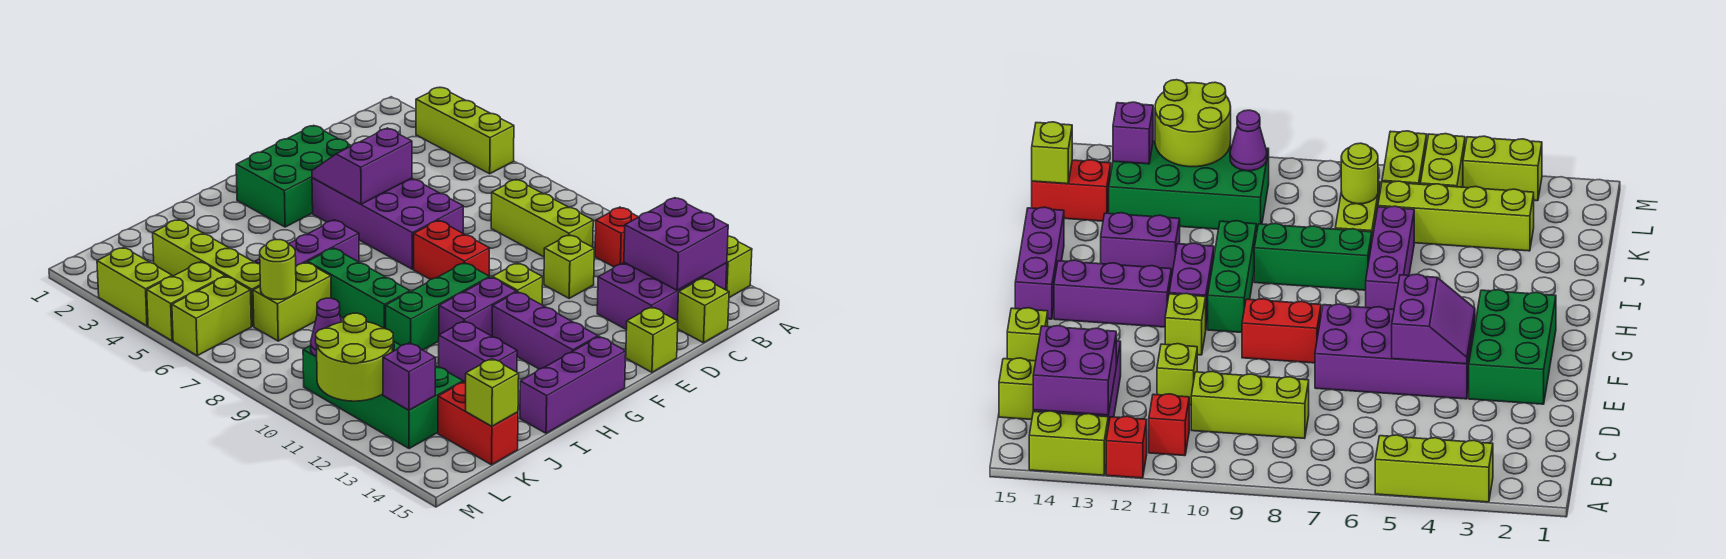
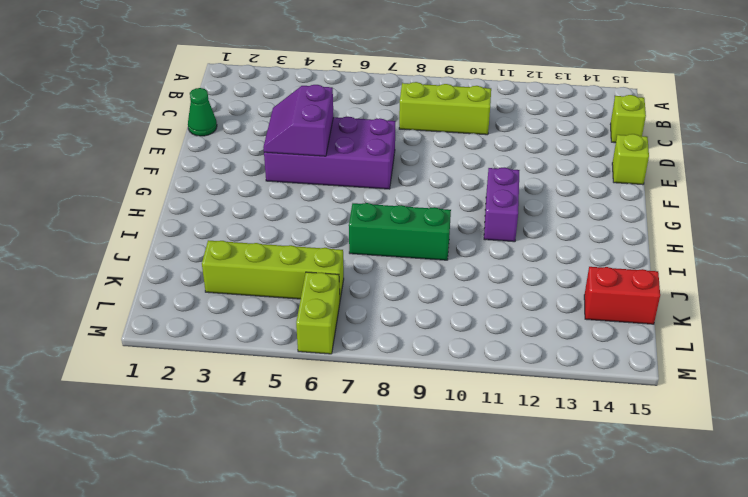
green cone D1 level 1 -> none
none -> lime brick A3:A5 level 1
none -> red brick A12 level 1
none -> lime brick A13:A14 level 1
none -> red brick B11 level 1

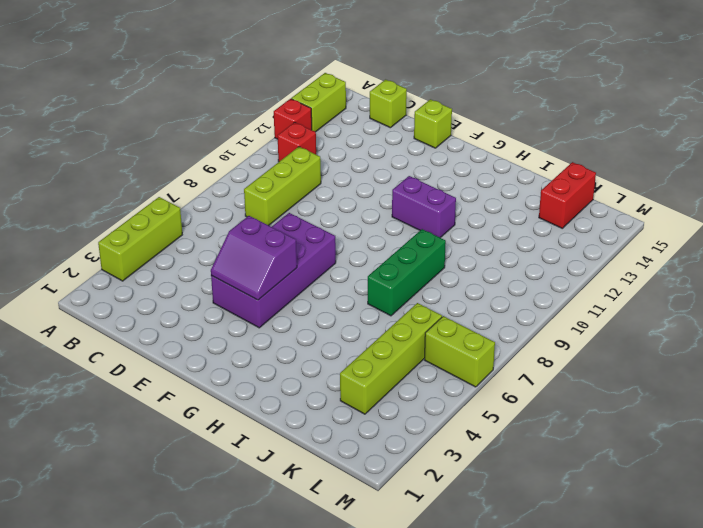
none -> purple brick B13:D14 level 1
none -> lime brick D11 level 1
none -> green brick E2:G3 level 1
none -> red brick F8:F9 level 1

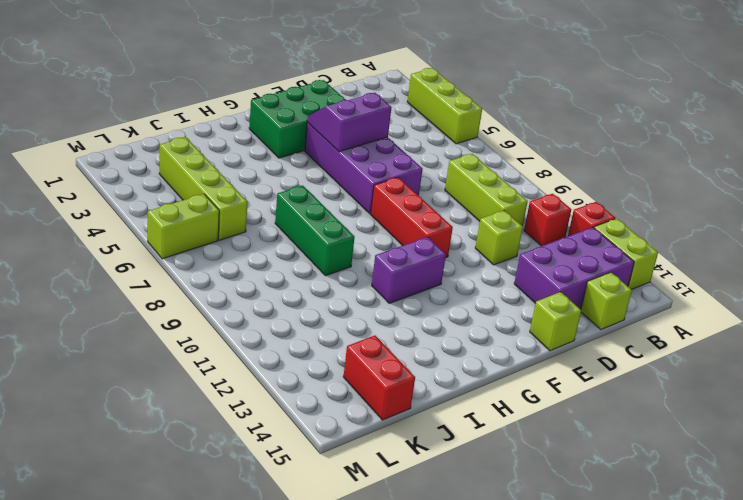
red brick F8:F10 level 1 -> red brick F8:F9 level 1
none -> lime brick F11 level 1
none -> green brick G10:I10 level 1
none -> purple brick G12:G14 level 1
none -> purple brick G15:I15 level 1

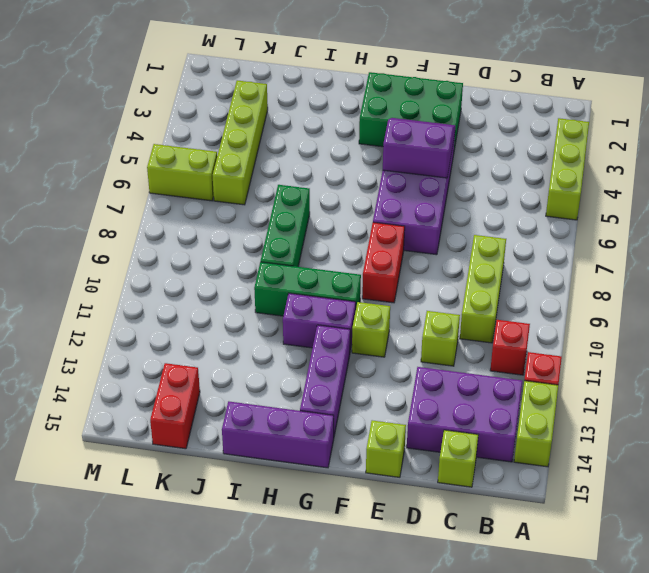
none -> purple brick H6:J6 level 1
none -> purple brick I12:I13 level 1
none -> lime brick J7:K7 level 1
none -> green brick K10:L13 level 1

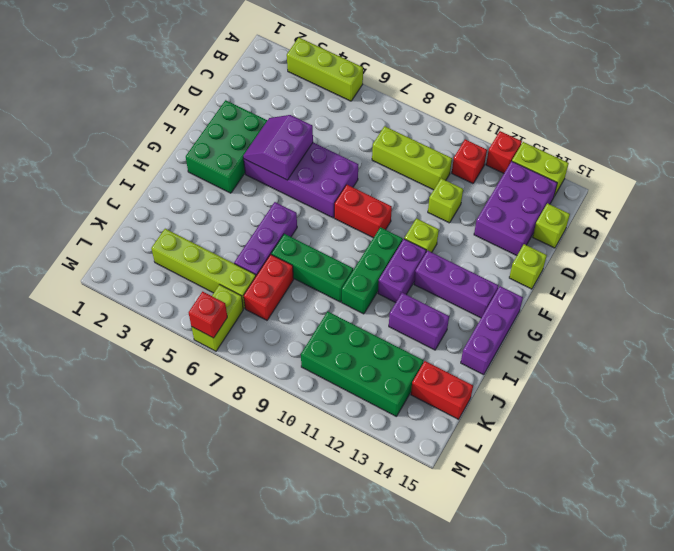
red brick J7:K7 level 1 -> lime brick J7:K7 level 1
red brick M6 level 2 -> none
none -> lime brick L5:M5 level 1
none -> lime brick M3:M4 level 1
none -> purple brick B13:C14 level 2
none -> lime round brick K7 level 2

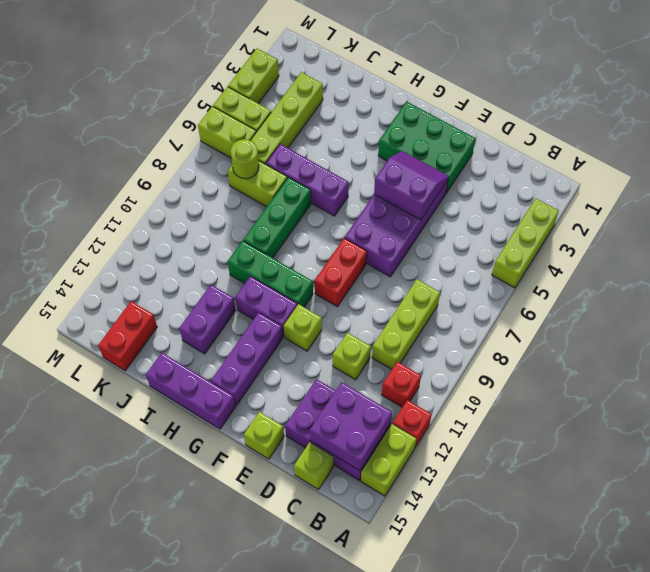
none -> green brick K10:L13 level 1
none -> lime brick K15 level 2
none -> purple cone L10 level 2
none -> lime round brick L11:M12 level 2

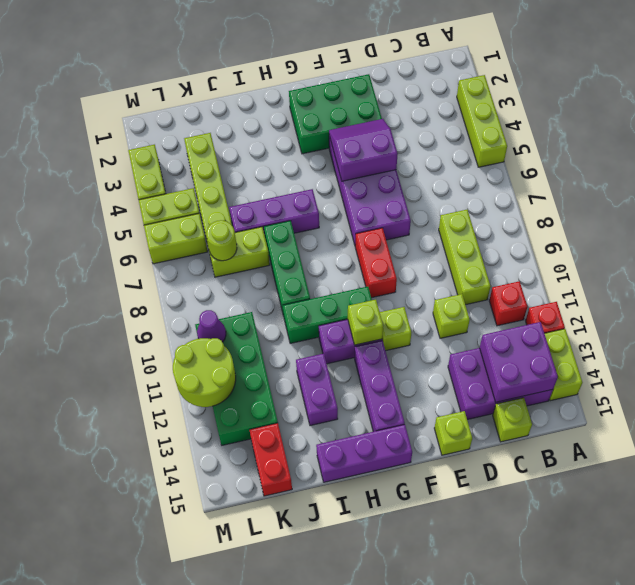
lime brick G11 level 2 -> lime brick K15 level 2
none -> purple brick L13 level 2

